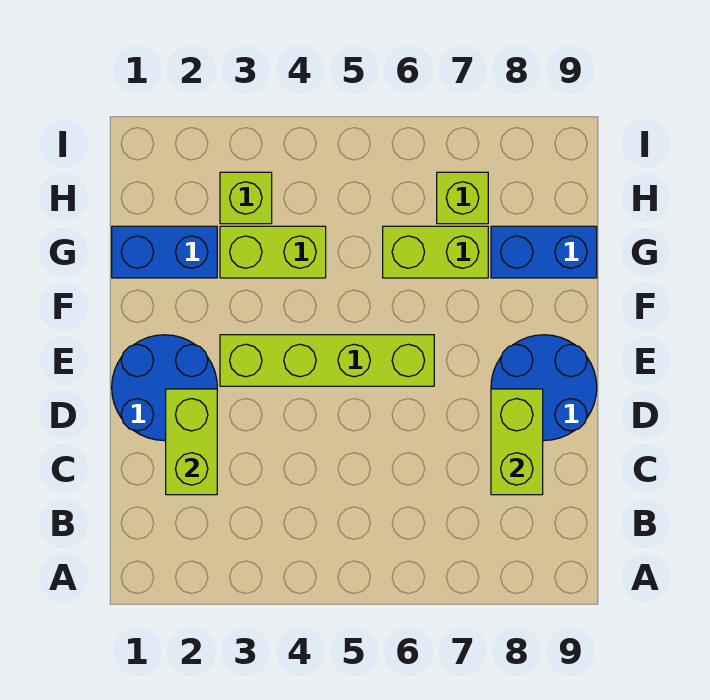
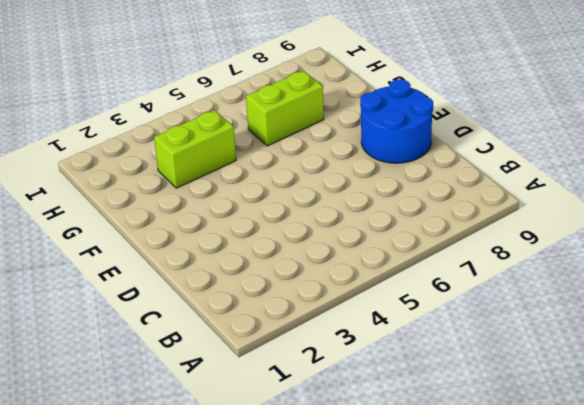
none -> blue round brick D1:E2 level 1
none -> lime brick E3:E6 level 1

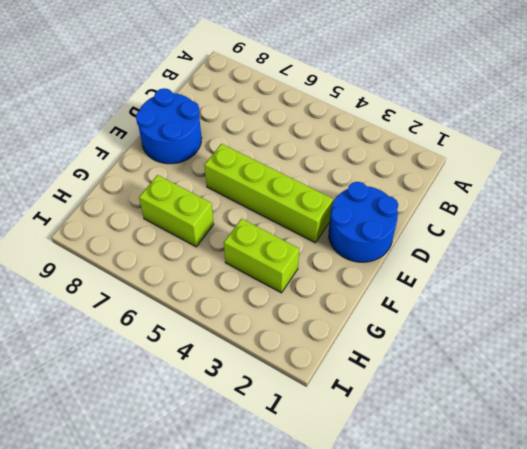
none -> blue brick G1:G2 level 1
none -> blue brick G8:G9 level 1

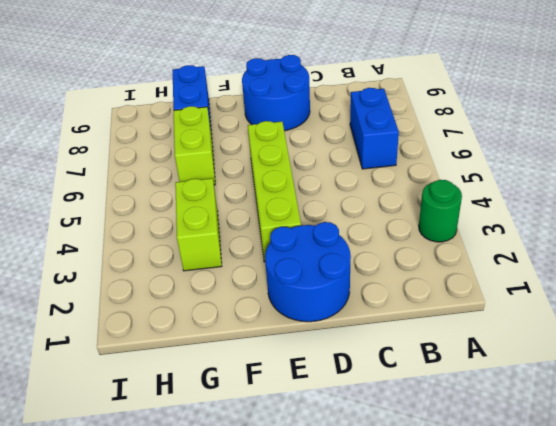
green round brick A3 level 1 -> none
blue brick B6:B7 level 1 -> blue brick G1:G2 level 1
none -> lime brick H3 level 1
none -> lime brick H7 level 1

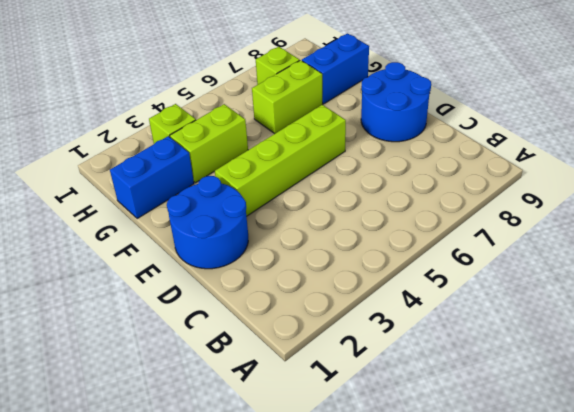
none -> lime brick C2:D2 level 2
none -> lime brick C8:D8 level 2

